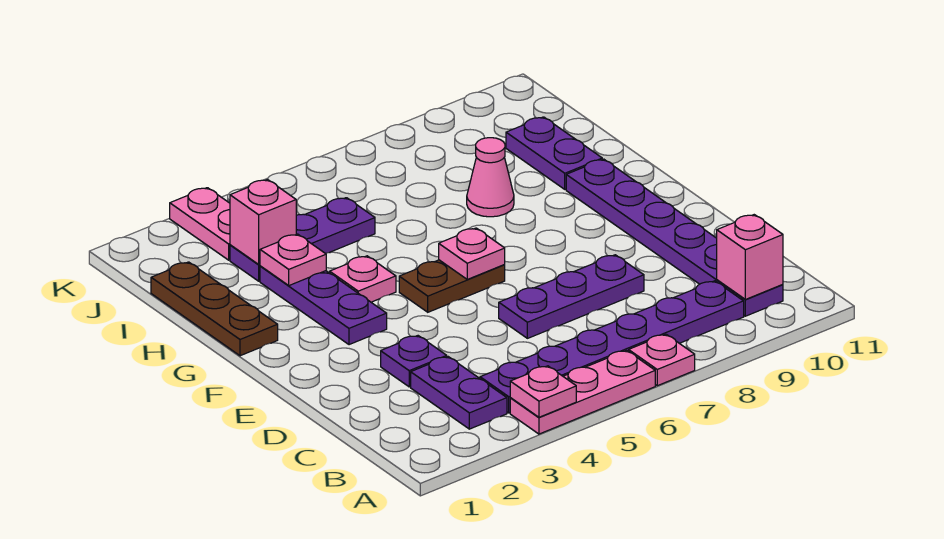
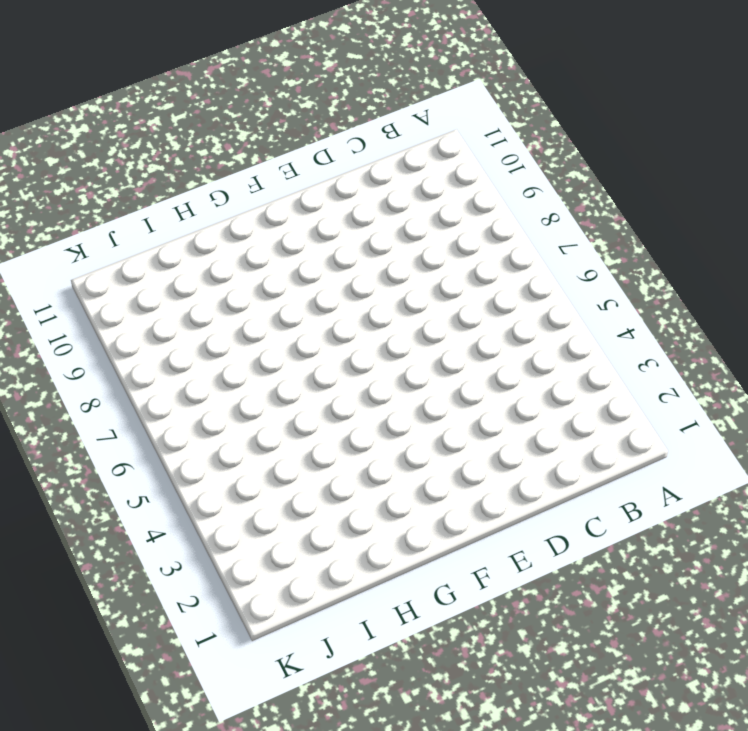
none -> pink plate A4:A6 level 1
none -> pink plate A7 level 1
none -> purple plate B3:C3 level 1

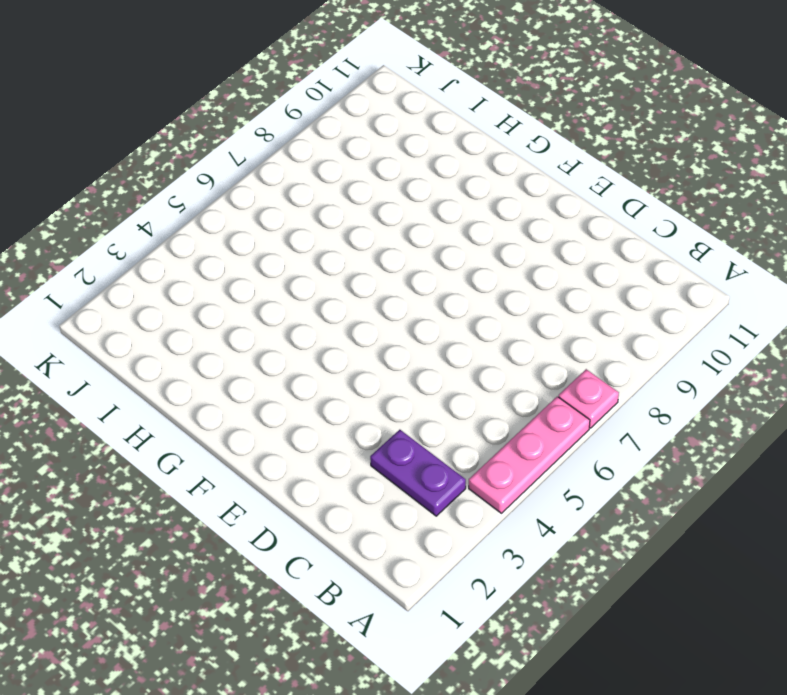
none -> purple plate B4:B9 level 1
none -> purple plate B10:G10 level 1
none -> purple plate D3 level 1

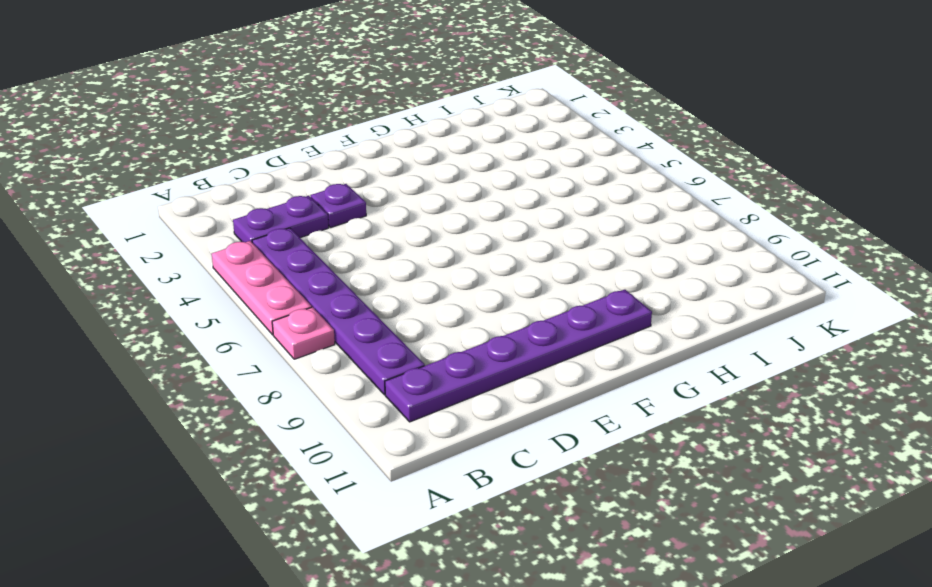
none -> purple plate D6:D8 level 1
none -> purple plate F3:H3 level 1
none -> brown plate F5:F6 level 1

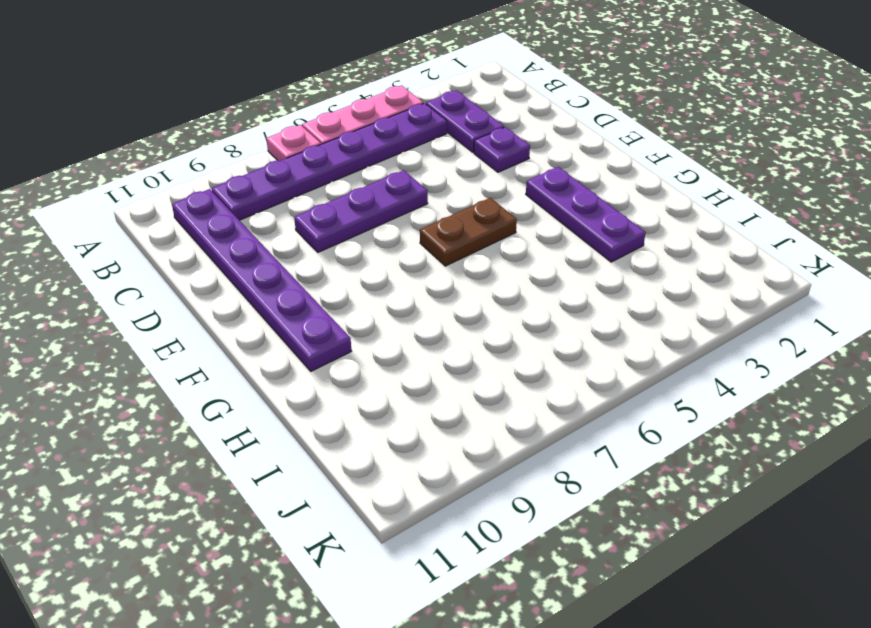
none -> brown plate G1:I1 level 1
none -> pink plate G4 level 1
none -> pink cone H8 level 1

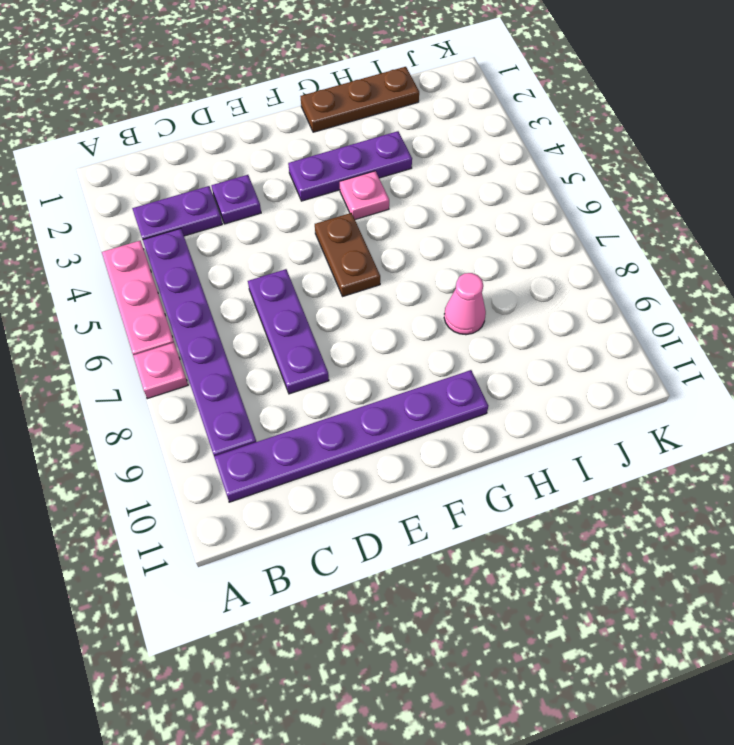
none -> purple plate H10:I10 level 1
none -> purple plate I3:I5 level 1
none -> pink plate J3:K3 level 1

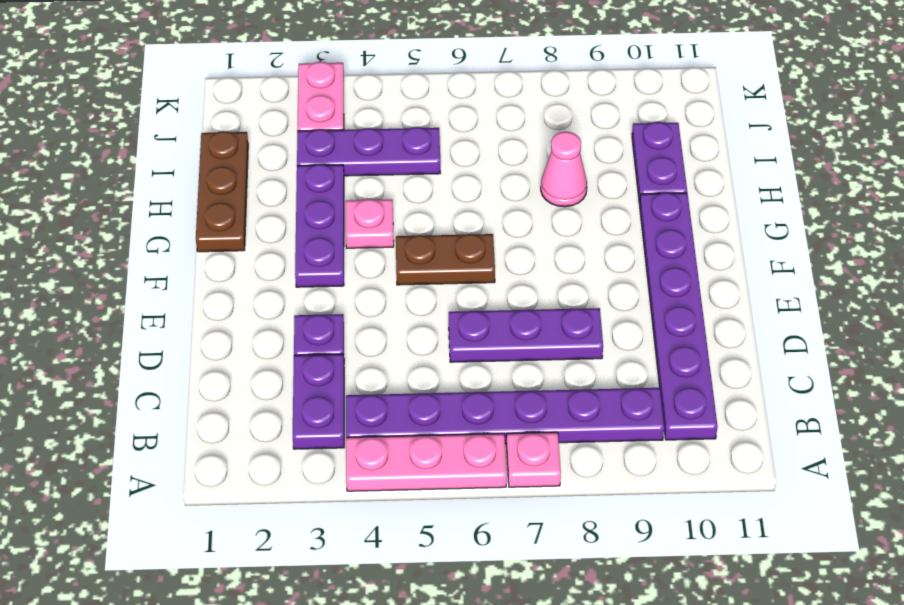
none -> pink plate A4 level 2
none -> pink brick B10 level 2
none -> pink plate F6 level 2

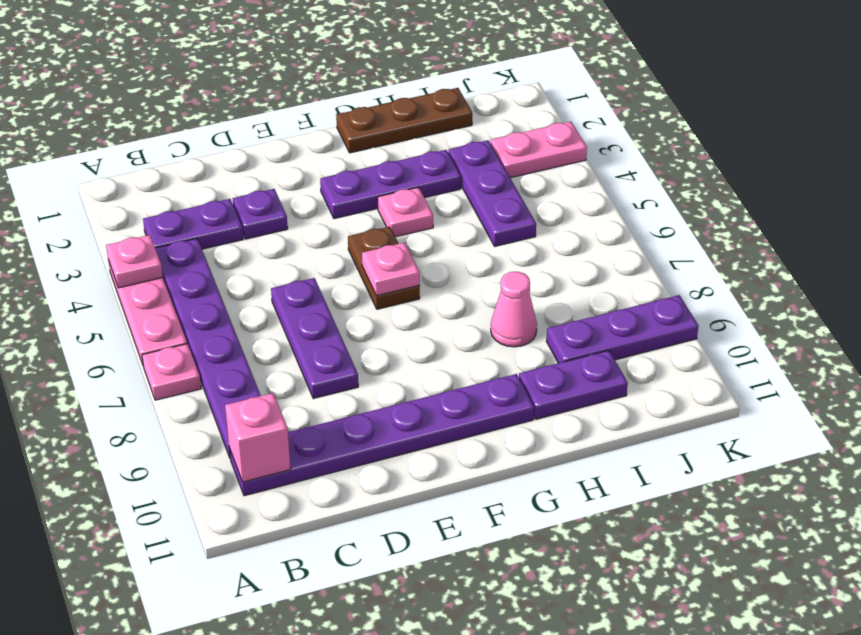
purple plate I9:K9 level 1 -> none
none -> pink plate H3 level 2
none -> pink brick I3 level 2

